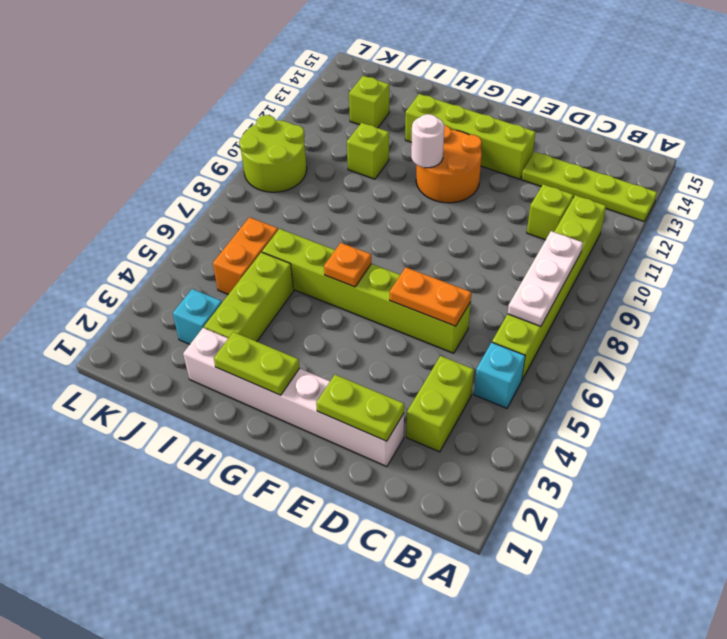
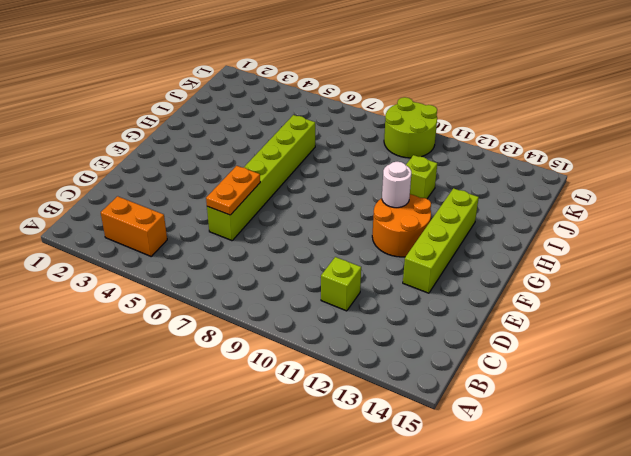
orange brick B3:B4 level 1 -> orange brick J5:J6 level 1
none -> lime plate A13:D13 level 1
none -> cyan brick B5 level 1
none -> lime brick B6:B11 level 1

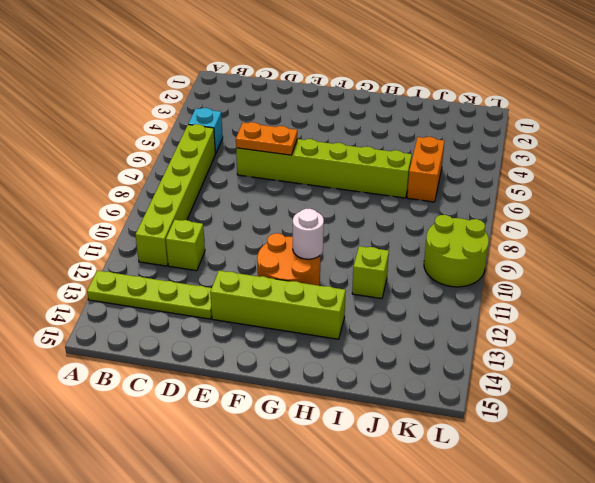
none -> lime brick C3:C4 level 1
none -> white brick D2:I2 level 1
none -> lime brick I3:I5 level 1

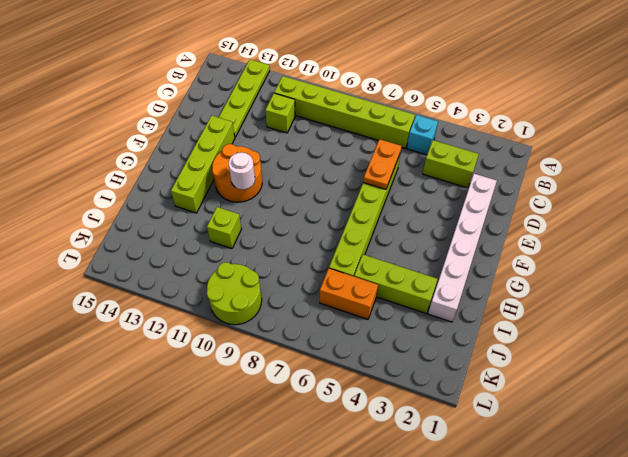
none -> cyan brick J3 level 1
none -> lime brick J13 level 1
none -> white plate B7:B9 level 2

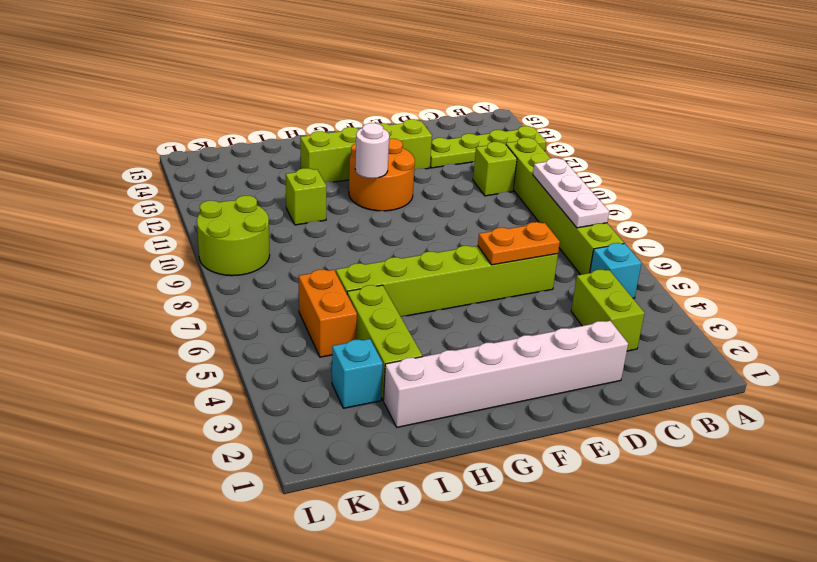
none -> lime brick J13 level 1
none -> lime plate D2:E2 level 2
none -> lime plate G2:H2 level 2

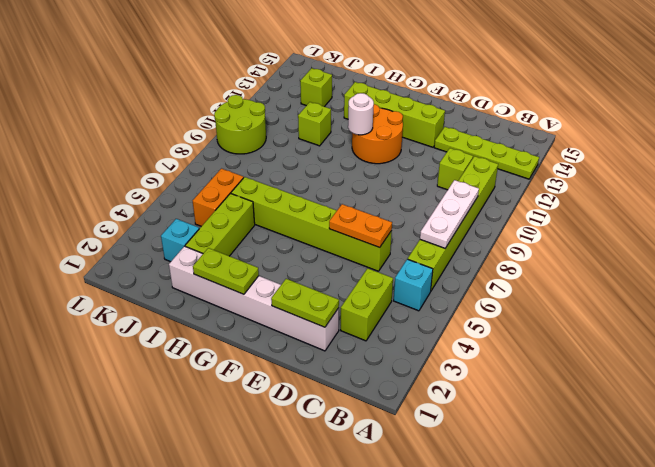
none -> orange plate G6 level 2

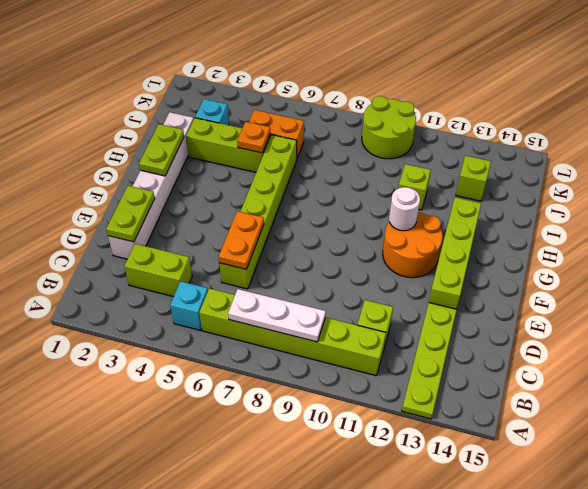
orange plate I5 level 2 -> orange plate G6 level 2

